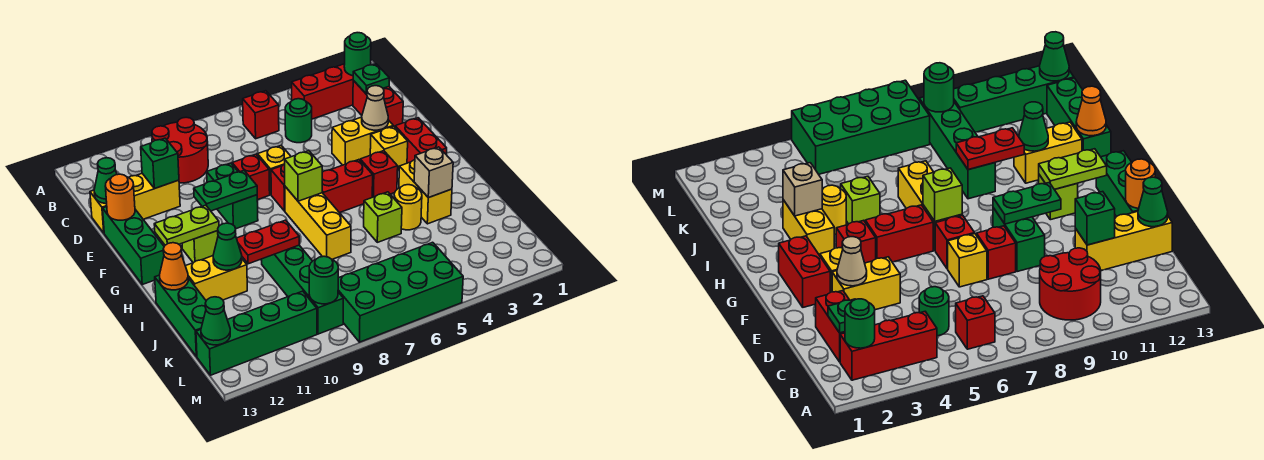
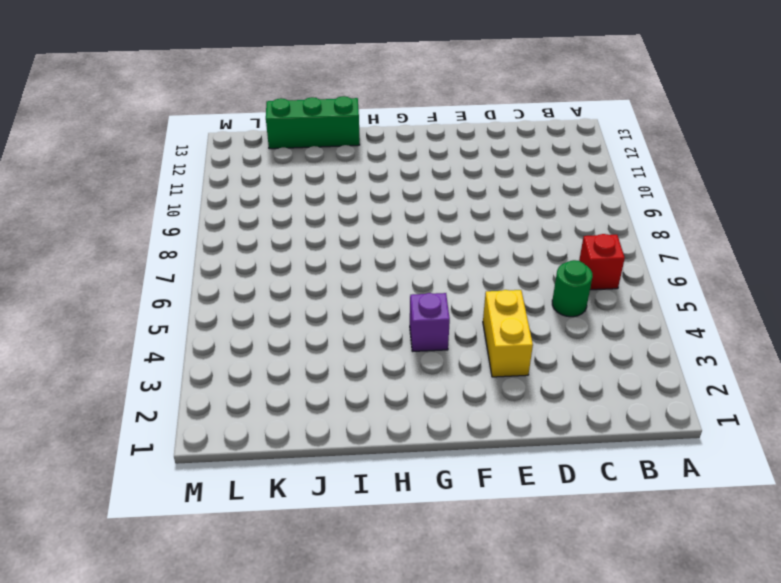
purple brick G4 level 1 -> red brick G4 level 1
none -> red brick B2:B4 level 1
none -> red round brick B9:C10 level 1
none -> red brick C2:D2 level 1
none -> yellow brick D11:D13 level 1

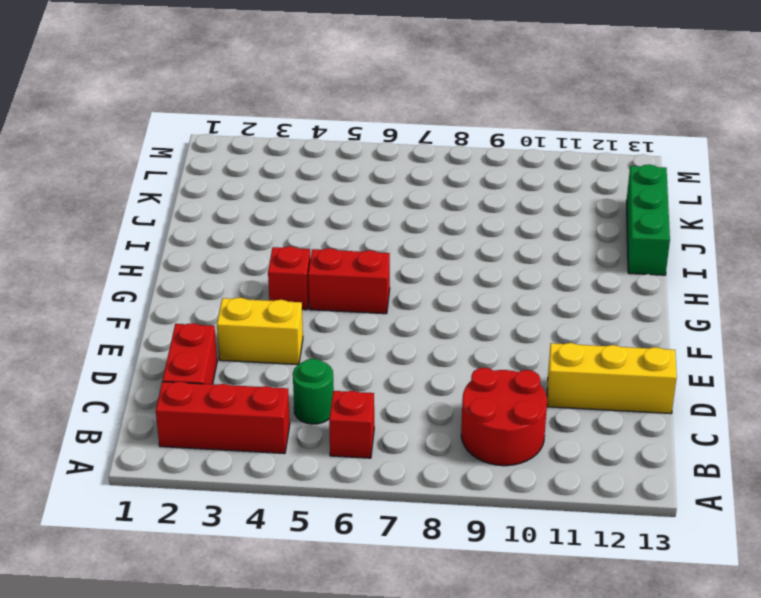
none -> yellow brick E7 level 1
none -> red brick E8 level 1
none -> green brick E9:F9 level 1
none -> green brick E13:G13 level 1

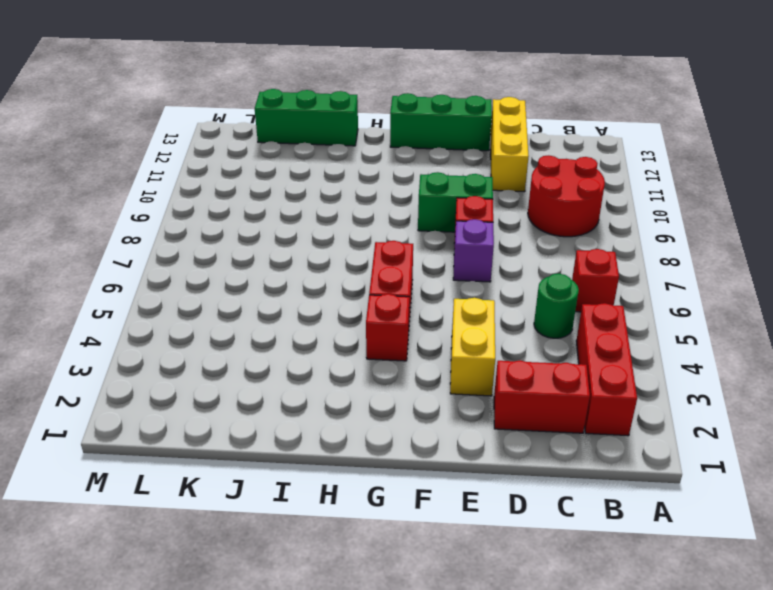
purple brick E7 level 1 -> yellow brick E7 level 1
none -> red brick F2:G2 level 1
none -> yellow brick F3 level 1
none -> red brick F7 level 1
none -> yellow brick G7:I7 level 1

